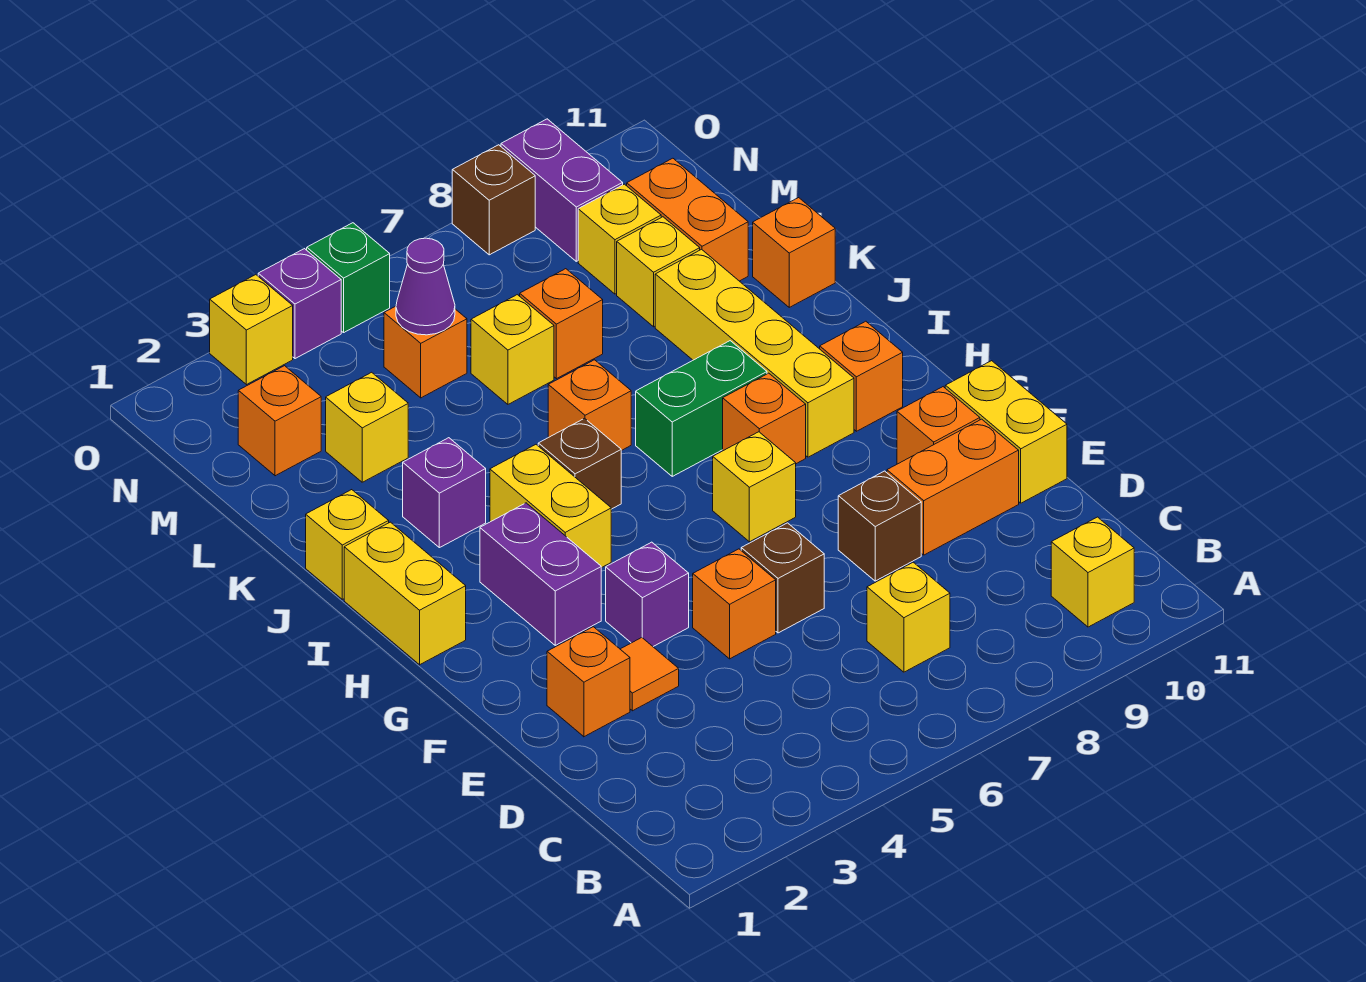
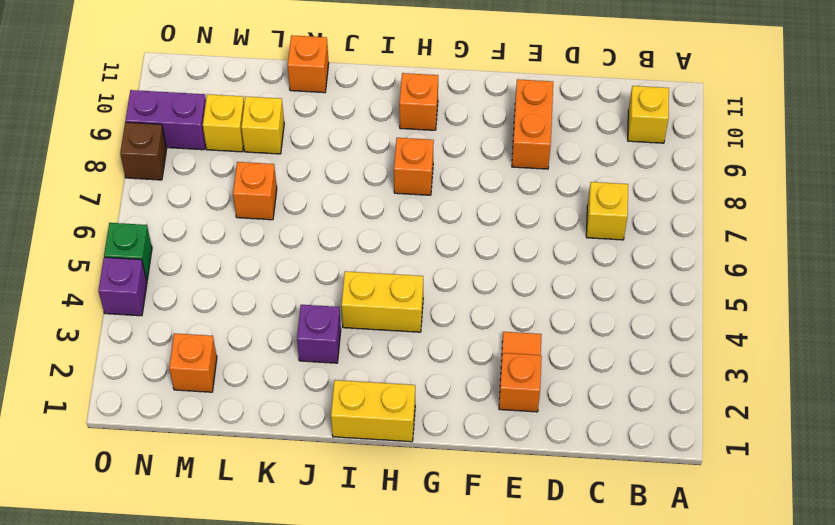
none -> orange brick E5 level 1
none -> brown brick E6 level 1
none -> brown brick E8 level 1
none -> yellow brick E11:F11 level 1

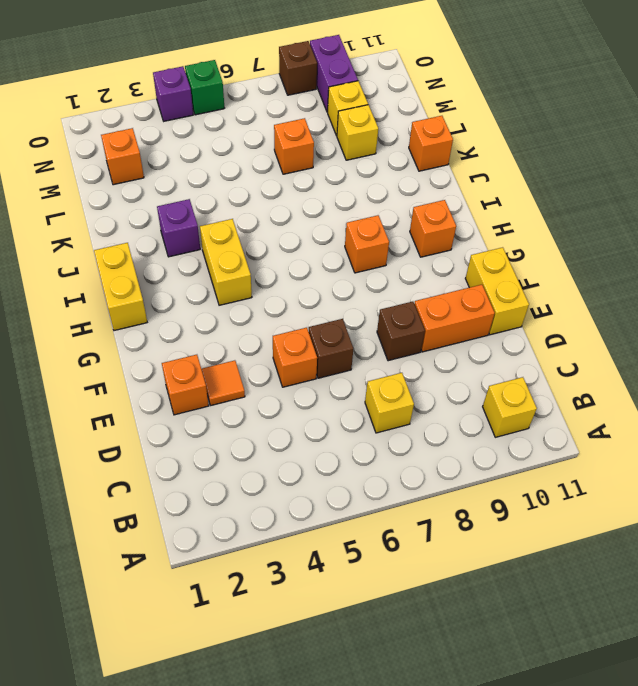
none -> purple brick F4 level 1
none -> orange brick F10 level 1
none -> purple brick G3:H3 level 1
none -> yellow brick G7 level 1

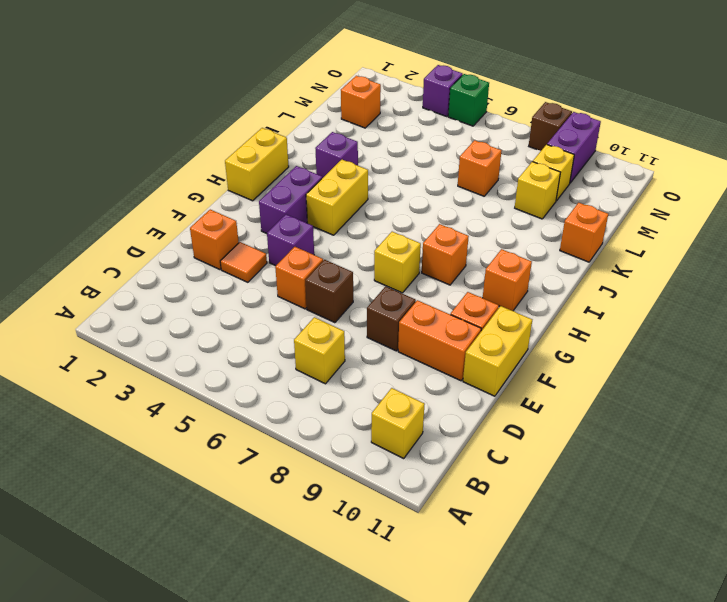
none -> yellow brick H9:K9 level 1
none -> brown brick I5 level 1
none -> green brick I7:I8 level 1
none -> yellow brick J1 level 1

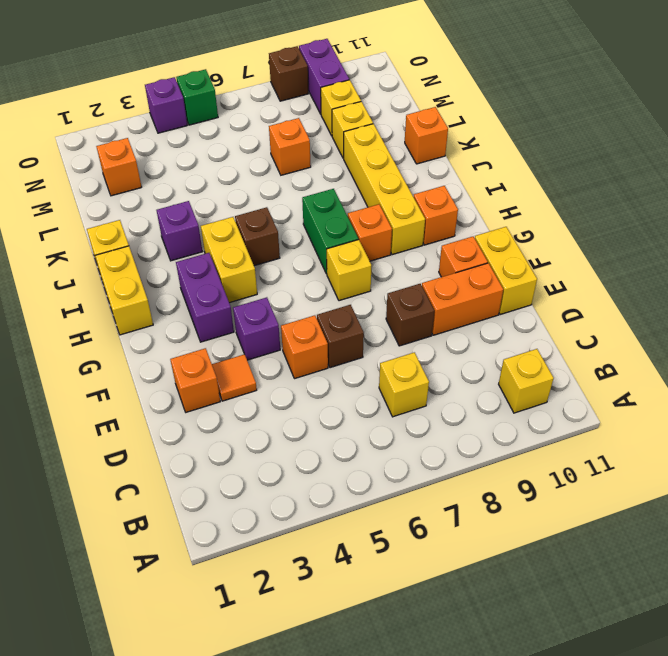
green brick H7:I7 level 1 -> green brick I7:I8 level 1
none -> orange brick J6 level 1
none -> yellow brick L3 level 1
none -> yellow brick L6 level 1
none -> orange brick L10:M10 level 1

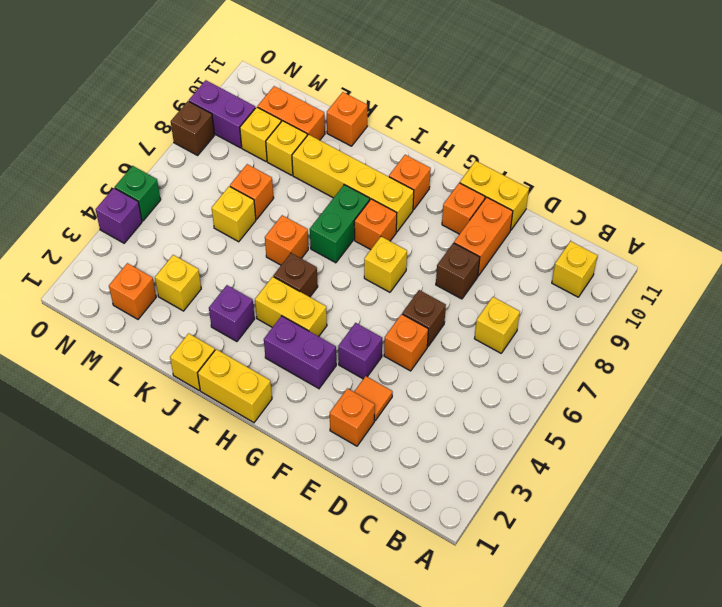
none -> orange brick M5 level 1
none -> yellow brick O3 level 1
none -> purple cone M5 level 2

